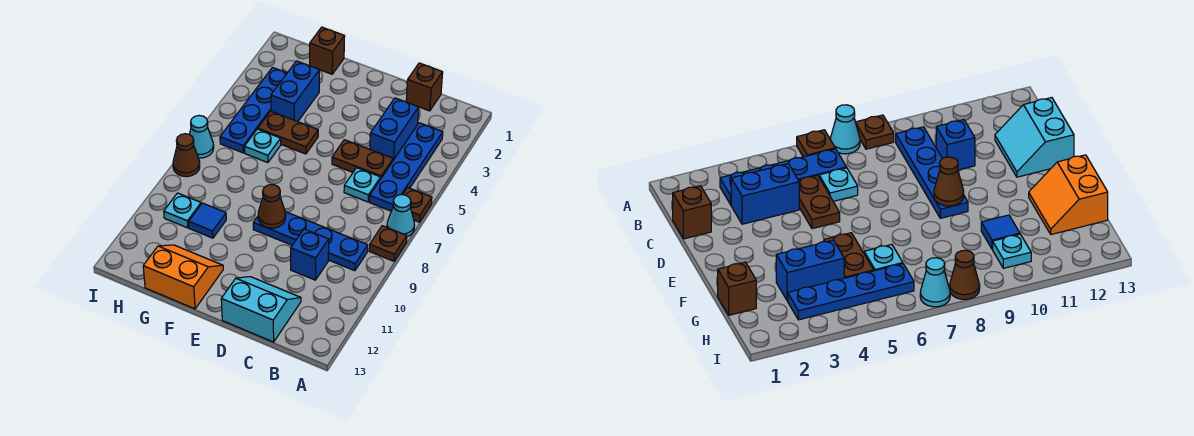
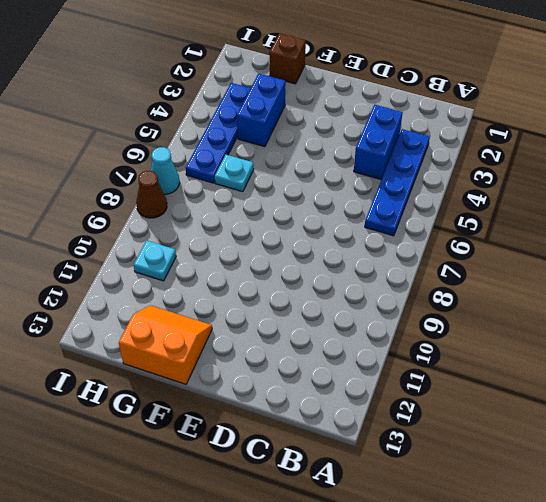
none -> brown plate A6 level 1
none -> cyan cone A7 level 1
none -> brown plate A8 level 1

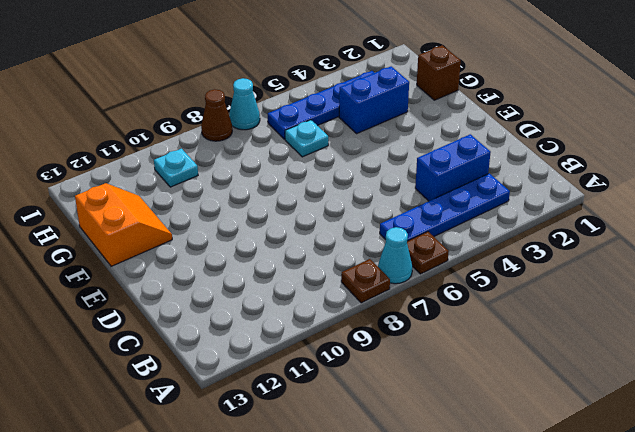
none -> blue plate B9:E9 level 1
none -> brown brick C1 level 1
none -> brown plate C5:D5 level 1

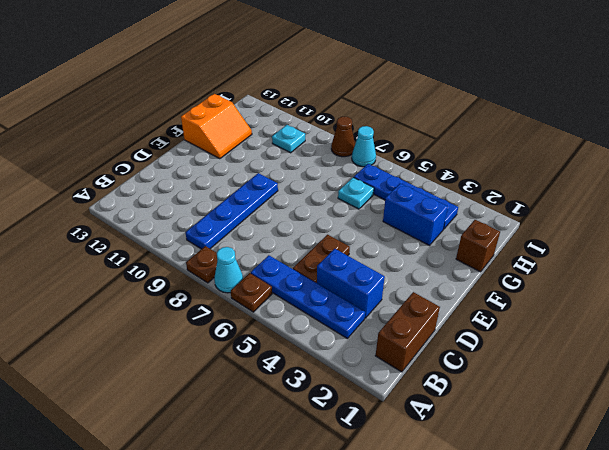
brown brick B1:C1 level 1 -> brown brick C1 level 1
none -> cyan plate C6 level 1
none -> blue brick C10 level 1
none -> cyan slope C12:D13 level 1 top 13

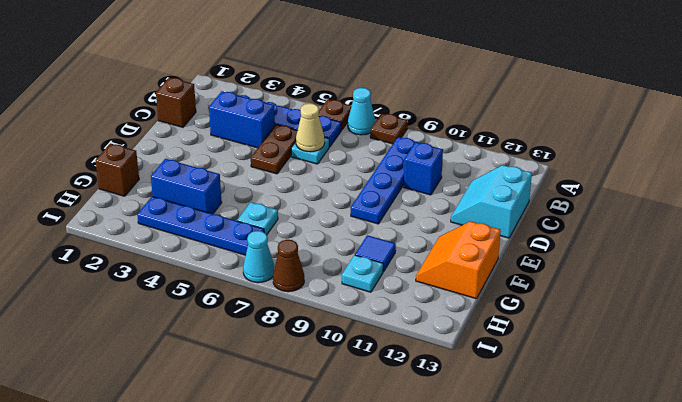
tan cone C6 level 2 -> none
none -> brown plate F5:G5 level 1
none -> brown cone E9 level 2

